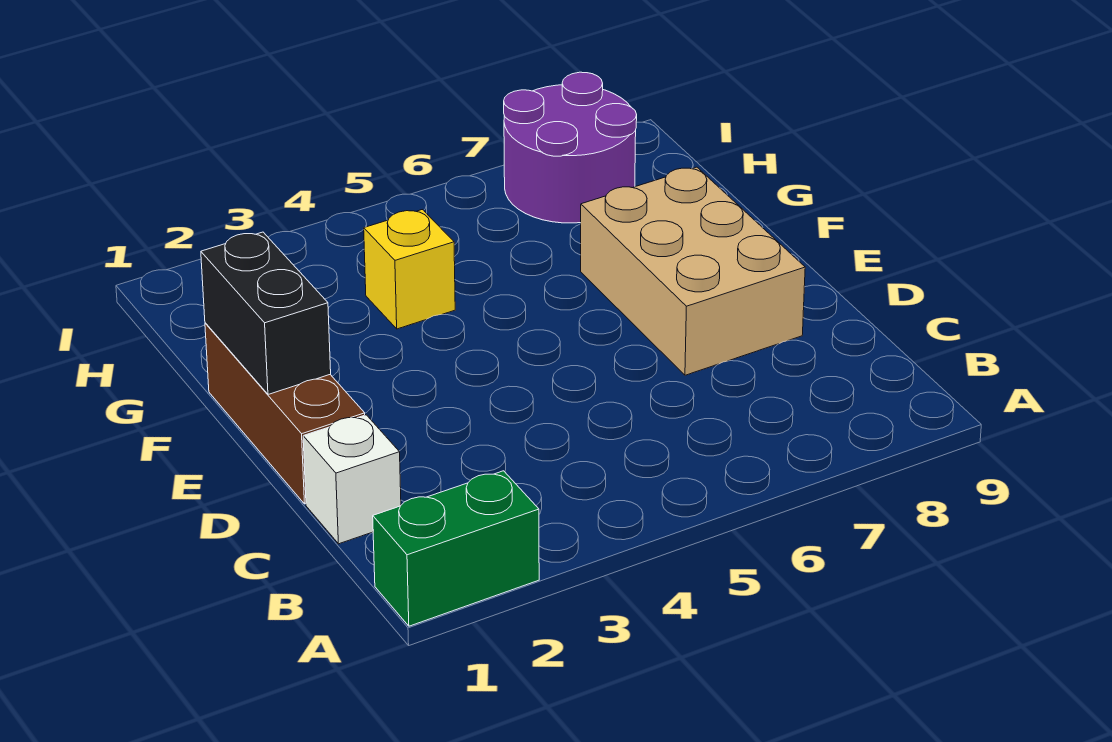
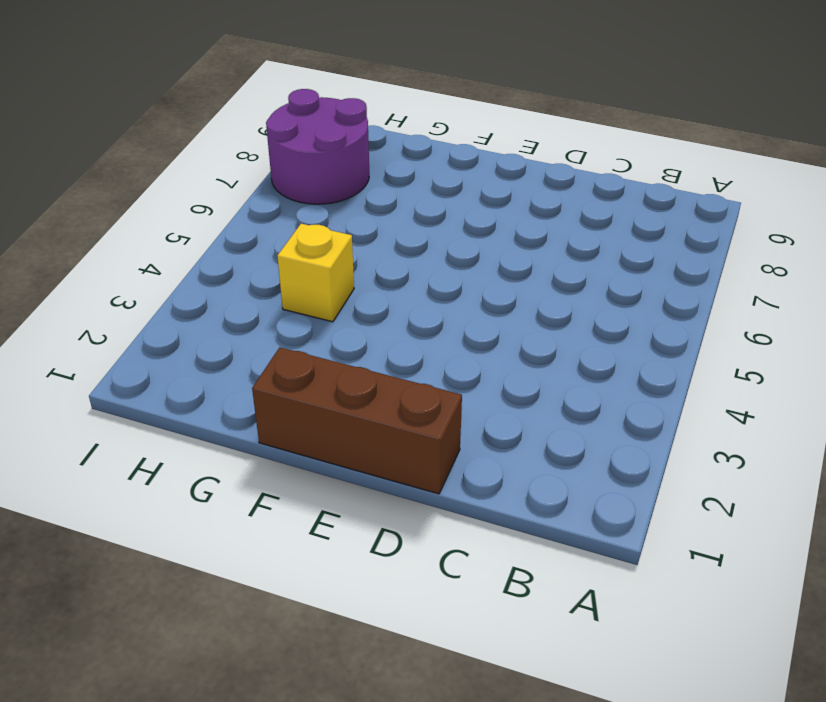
none -> green brick A1:A2 level 1
none -> white brick C1 level 1

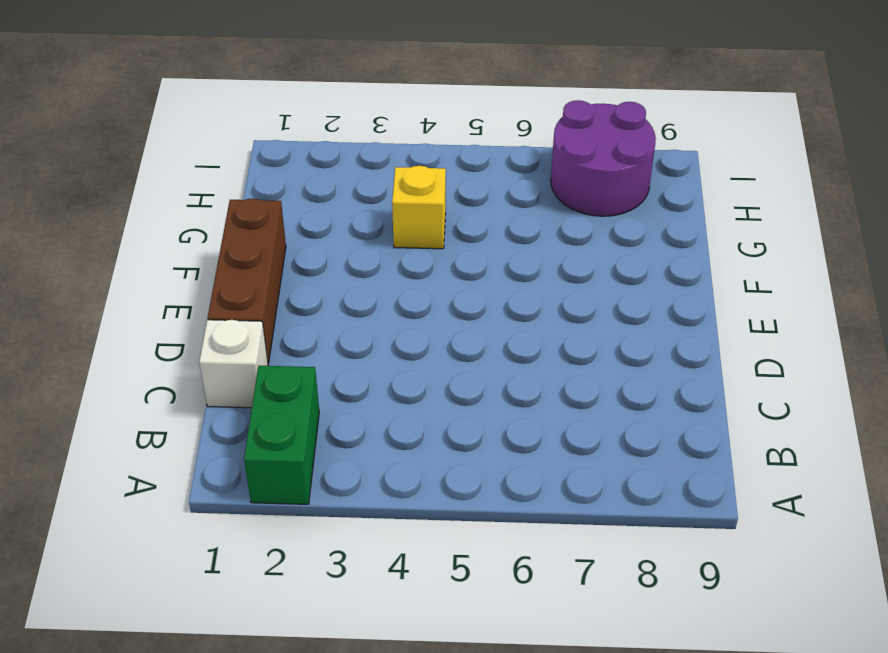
green brick A2:B2 level 1 -> green brick A1:A2 level 1
none -> tan brick D7:F8 level 1
none -> black brick E1:F1 level 2

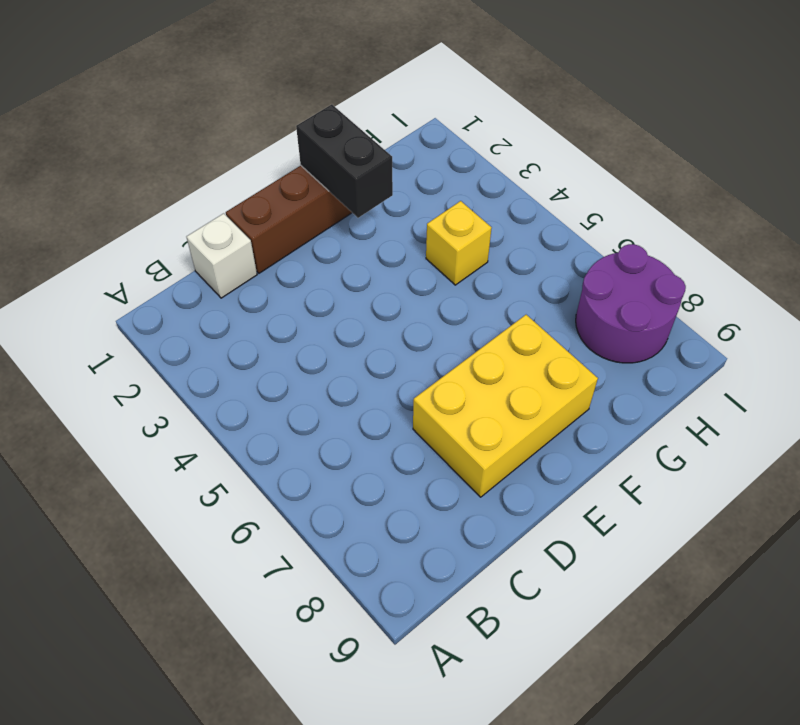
yellow brick D7:F8 level 1 -> tan brick D7:F8 level 1
black brick F1:F2 level 2 -> black brick E1:F1 level 2
none -> green brick A1:A2 level 1

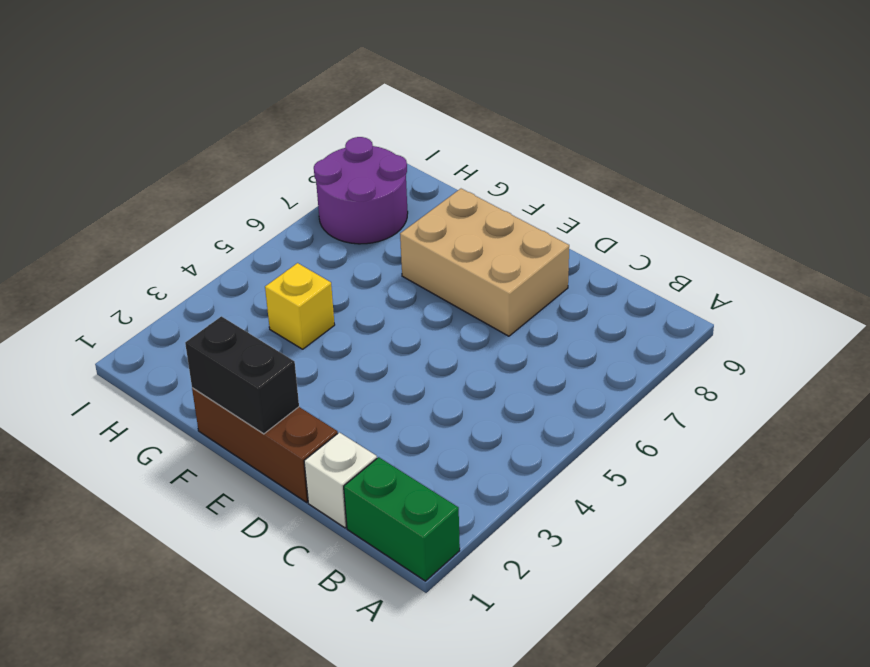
green brick A1:B1 level 1 -> green brick A1:A2 level 1

